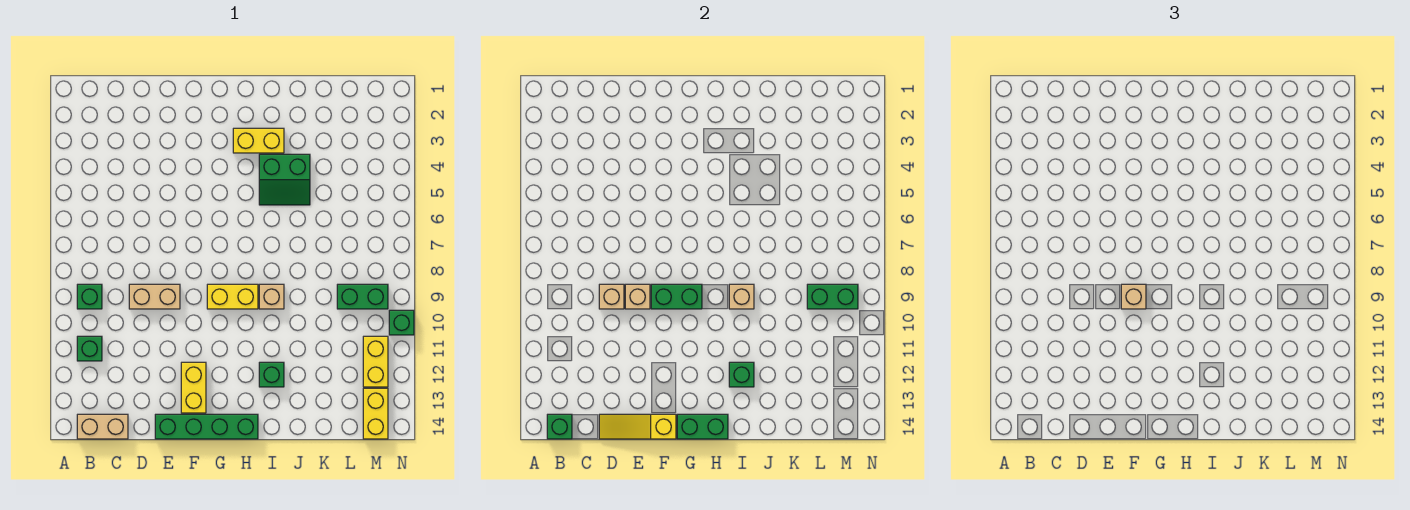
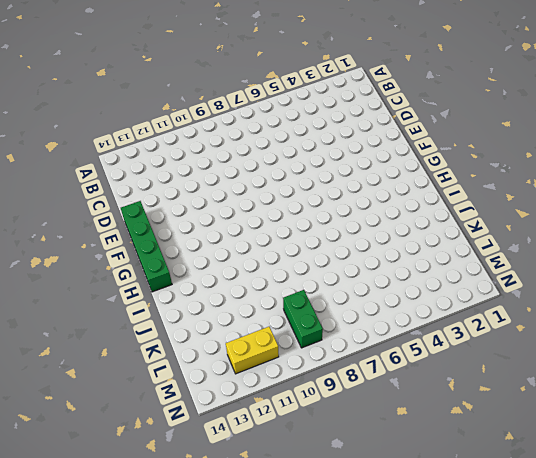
none -> green brick B9 level 1
none -> green brick B11 level 1
none -> tan brick B14:C14 level 1

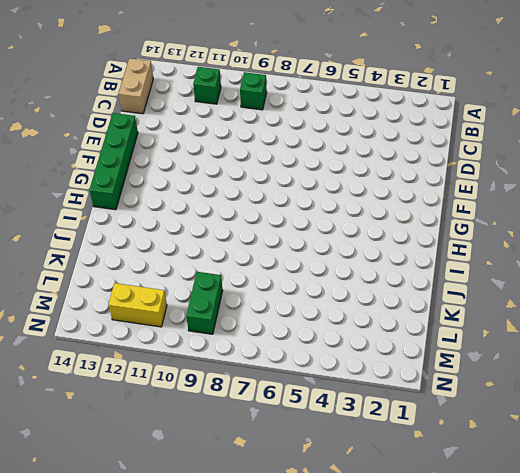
none -> tan brick D9:E9 level 1
none -> yellow brick F12:F13 level 1
none -> yellow brick G9:H9 level 1

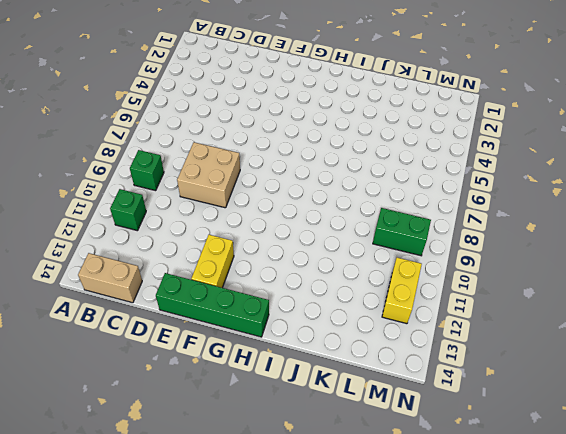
tan brick D8:E9 level 1 -> tan brick D9:E9 level 1
none -> yellow brick G9:H9 level 1
none -> yellow brick H3:I3 level 1
none -> green slope I4:J5 level 1 top 4

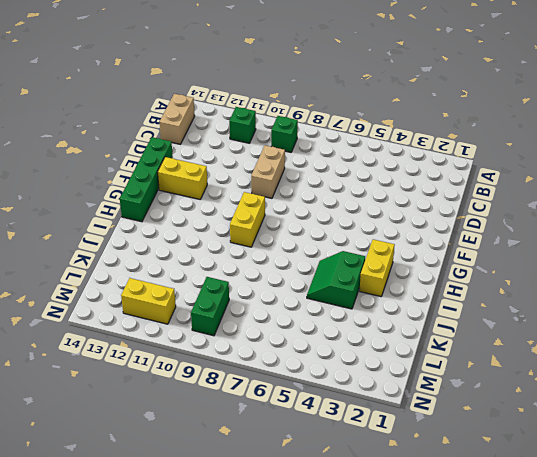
none -> tan brick I9 level 1
none -> green brick I12 level 1
none -> yellow brick M13:M14 level 1

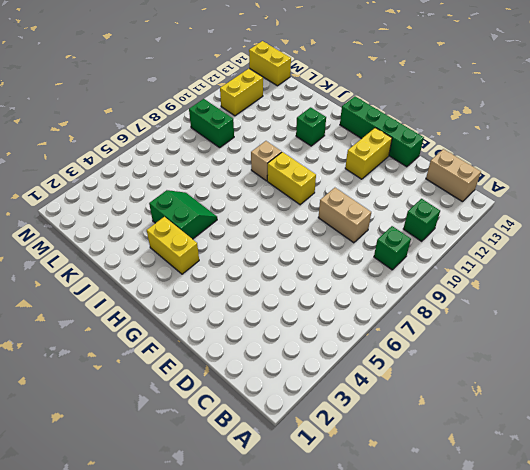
yellow brick M14:N14 level 1 -> yellow brick M13:M14 level 1
none -> green brick N10 level 1
none -> green brick B14 level 2
none -> tan brick D9 level 2

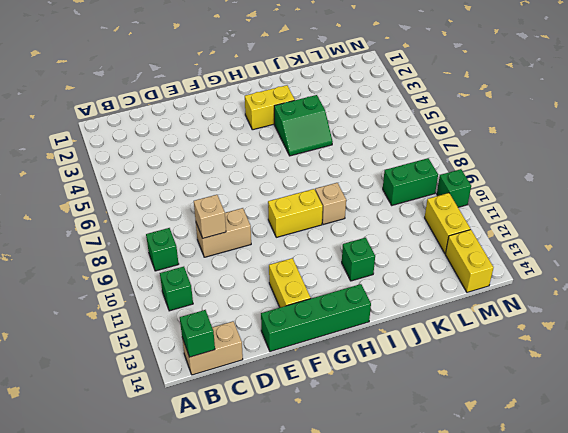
none -> yellow slope D14:F14 level 2 top F
none -> tan brick E9 level 2
none -> green brick F9:G9 level 2

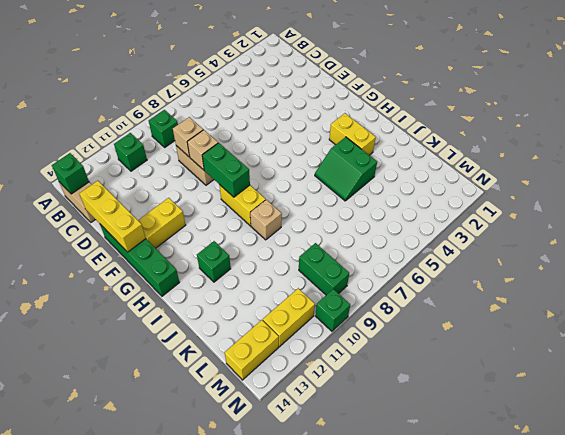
yellow brick D14:F14 level 2 -> yellow slope D14:F14 level 2 top F
none -> green brick G14:H14 level 2
none -> tan brick I9 level 2
none -> green brick I12 level 2

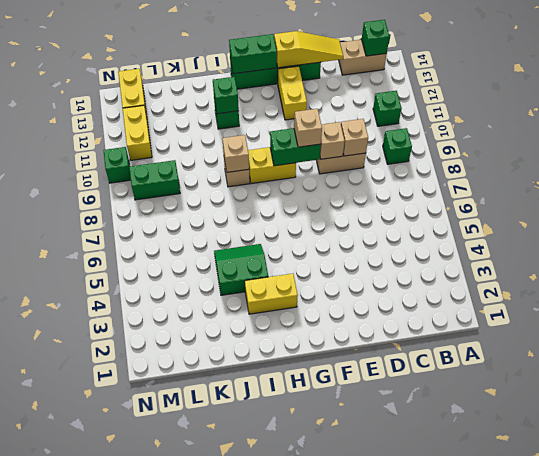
none -> green brick L9:M9 level 2

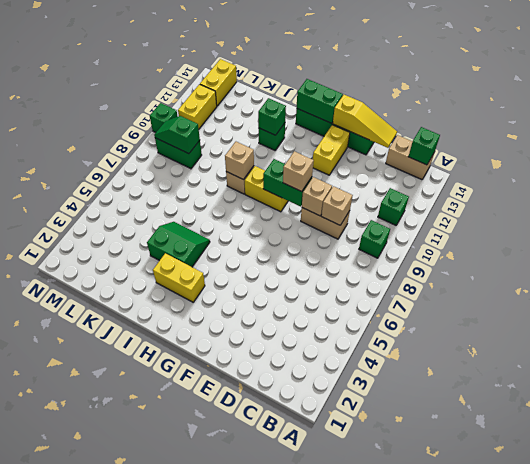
green slope L9:M9 level 2 top L -> green brick L9:M9 level 2

